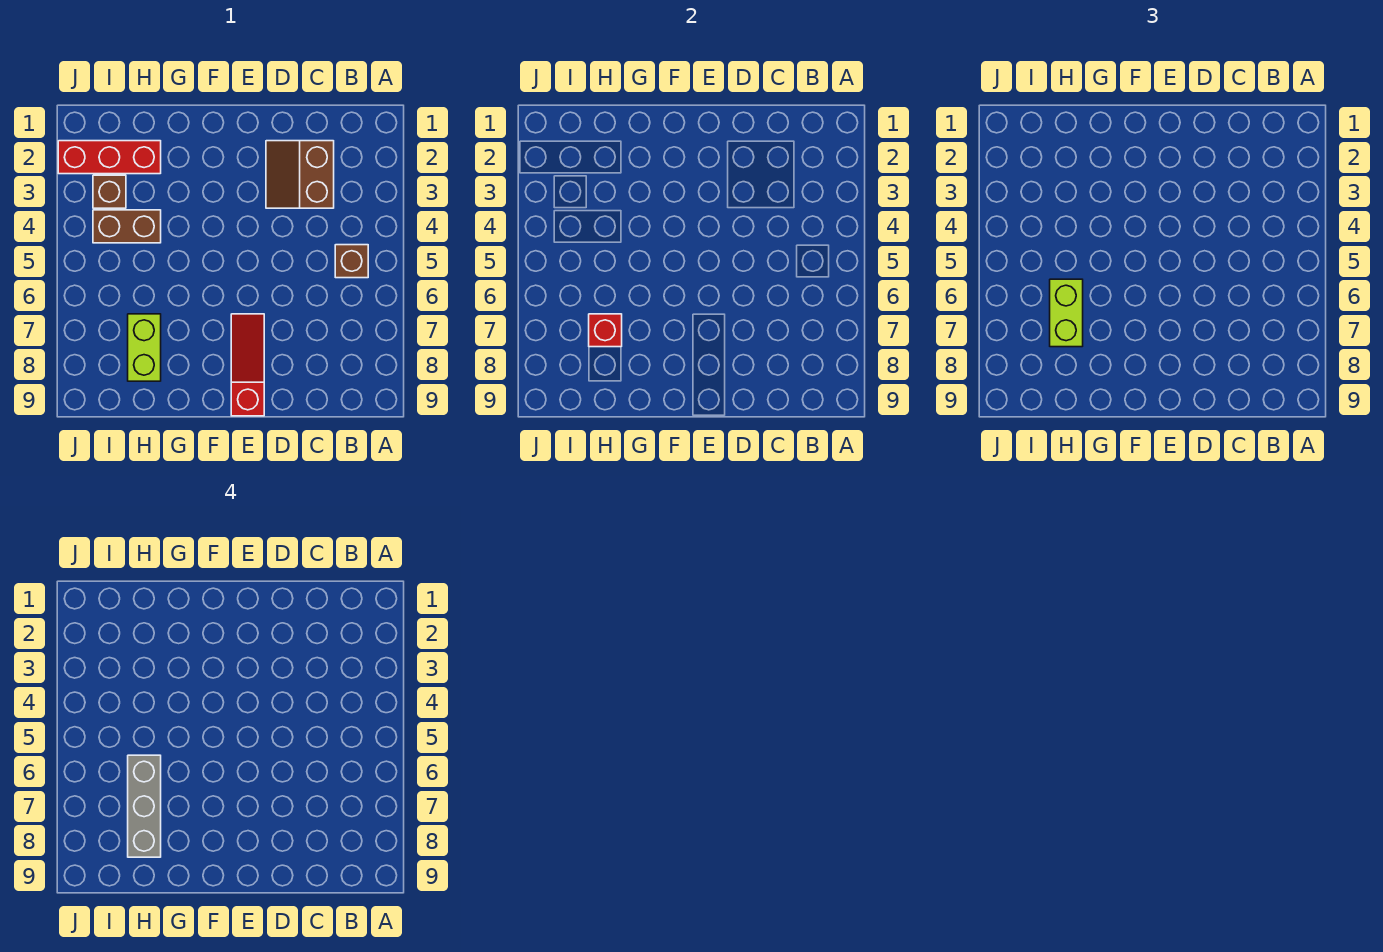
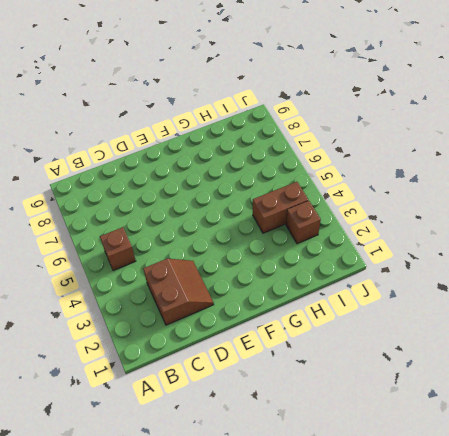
none -> red slope E7:E9 level 1 top 9
none -> red brick H2:J2 level 1

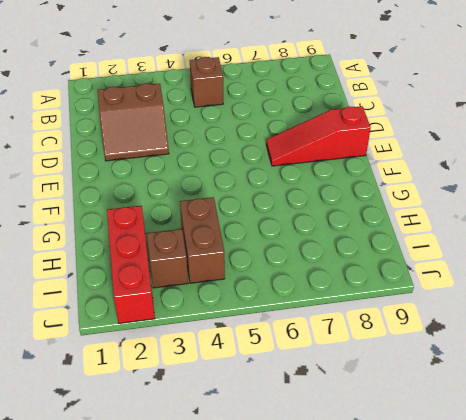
none -> lime brick H7:H8 level 1
none -> red brick H7 level 2

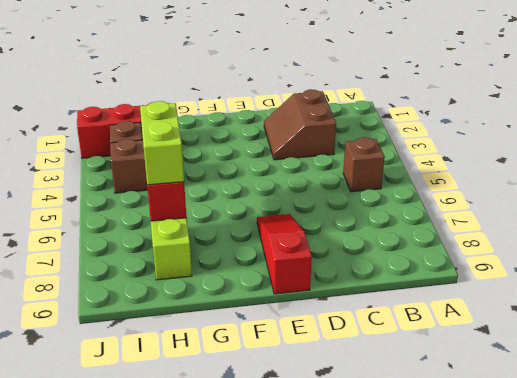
none -> grey brick H6:H8 level 4

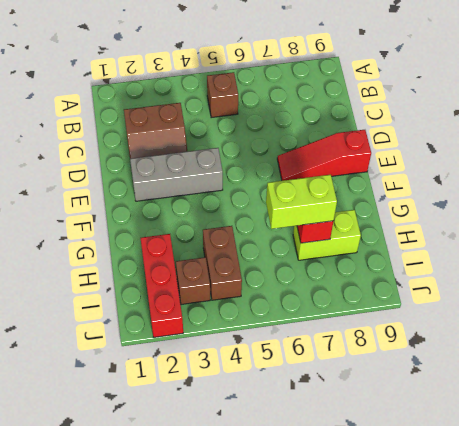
grey brick E2:E4 level 1 -> grey brick H6:H8 level 4

